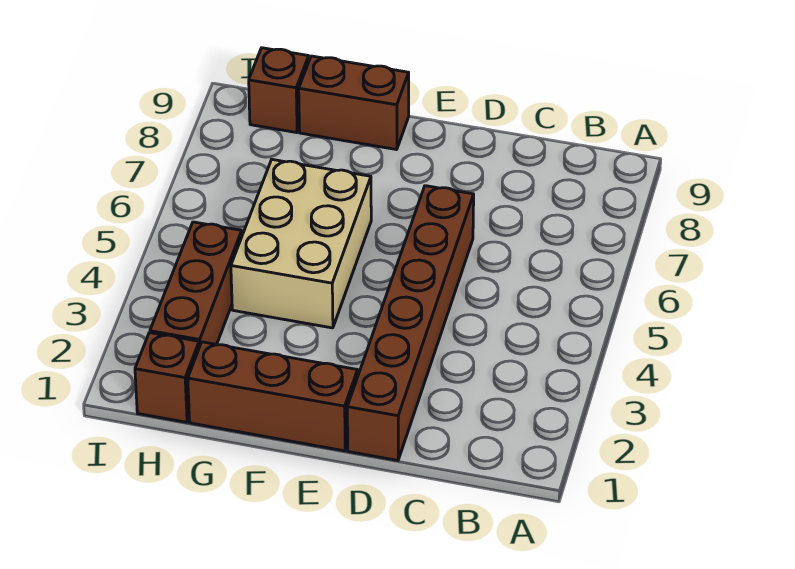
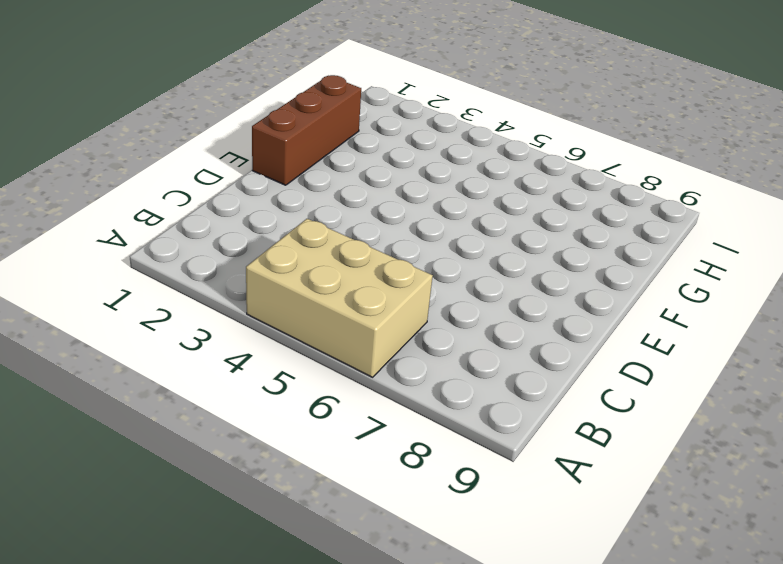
tan brick A4:B6 level 1 -> tan brick F4:G6 level 1
none -> brown brick D1:D6 level 1
none -> brown brick F9:G9 level 1

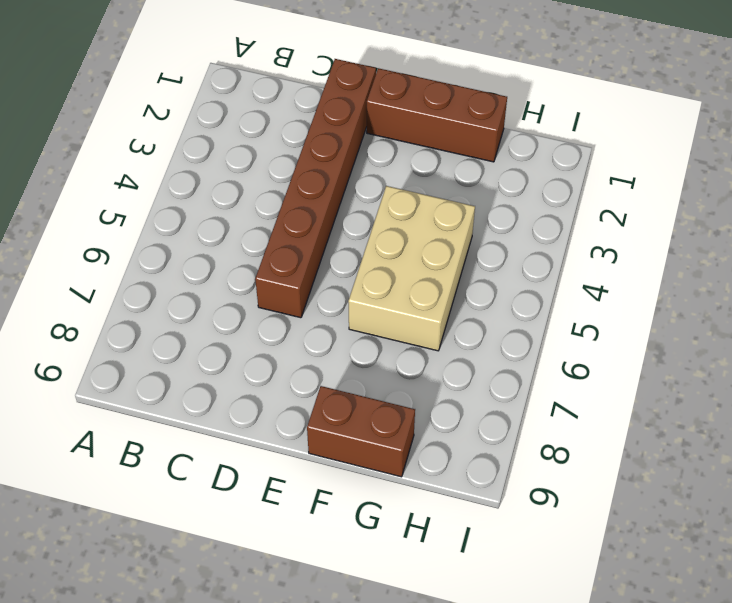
none -> brown brick H1 level 1
none -> brown brick H2:H4 level 1

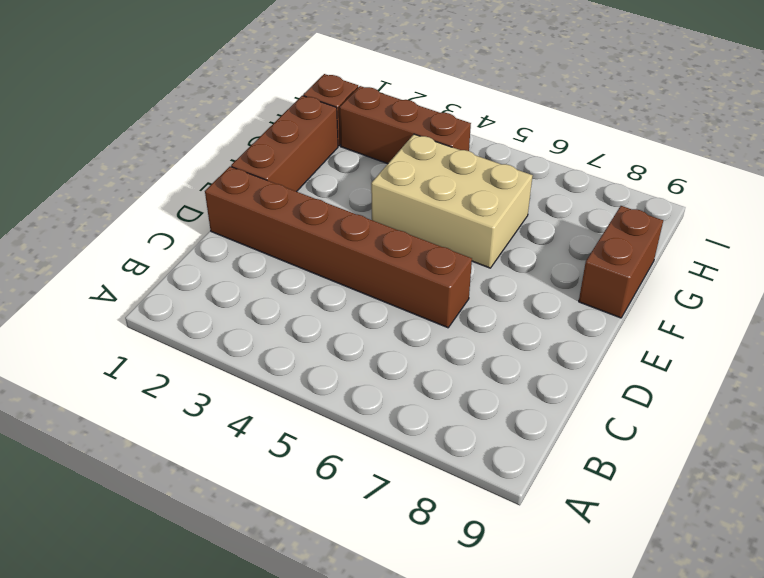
none -> brown brick H9 level 1

